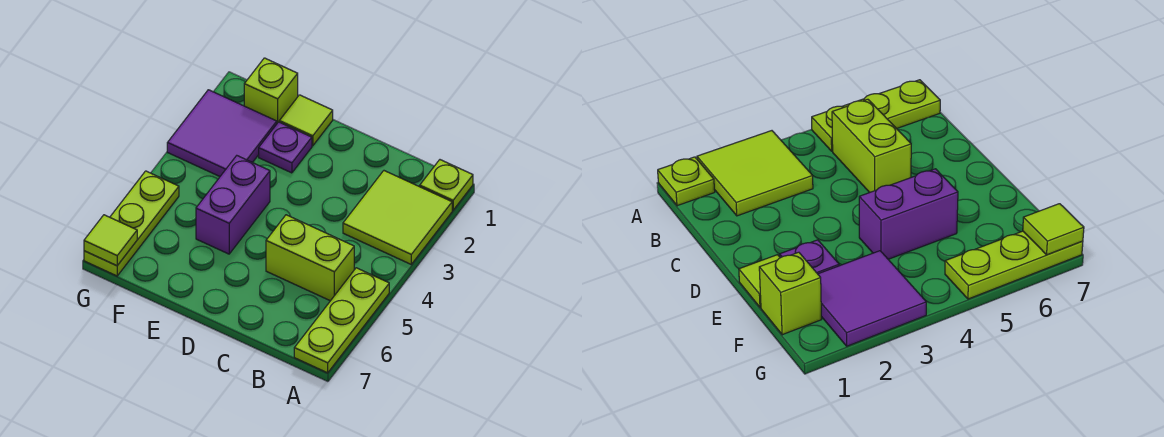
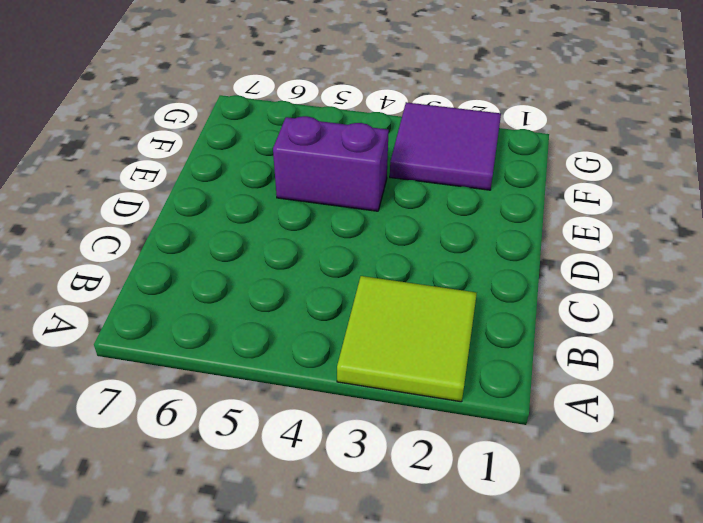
none -> lime plate A1 level 1
none -> lime plate A5:A7 level 1

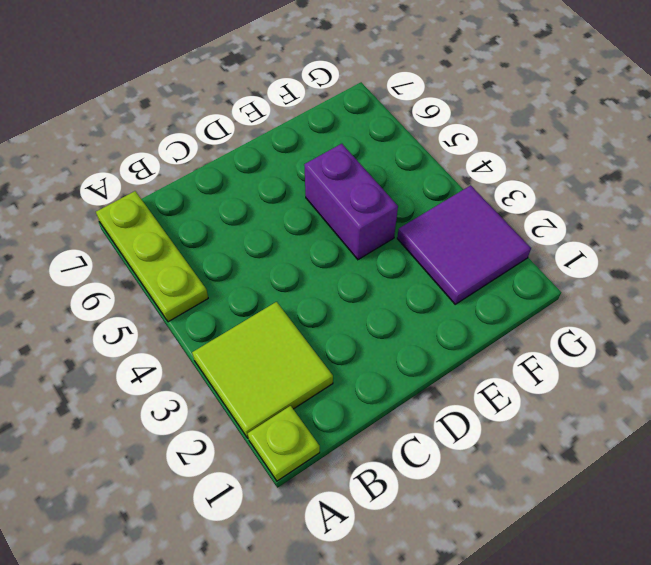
none -> lime brick B5:C5 level 1
none -> lime tile E1 level 1

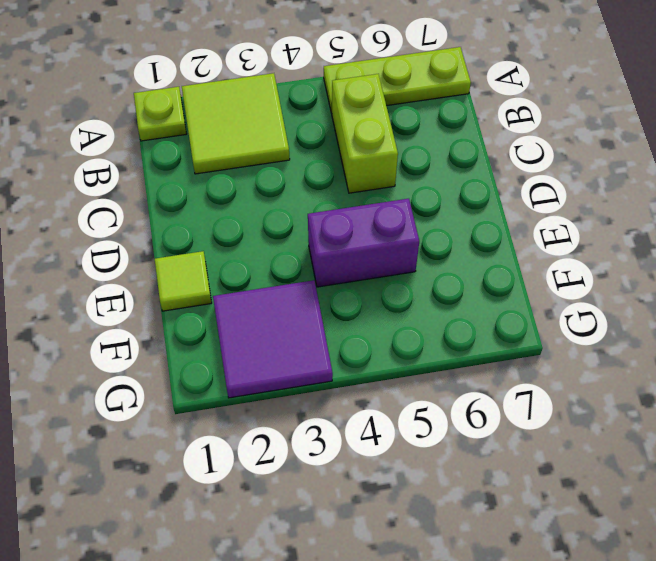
none -> purple plate E2 level 1
none -> lime brick F1 level 1

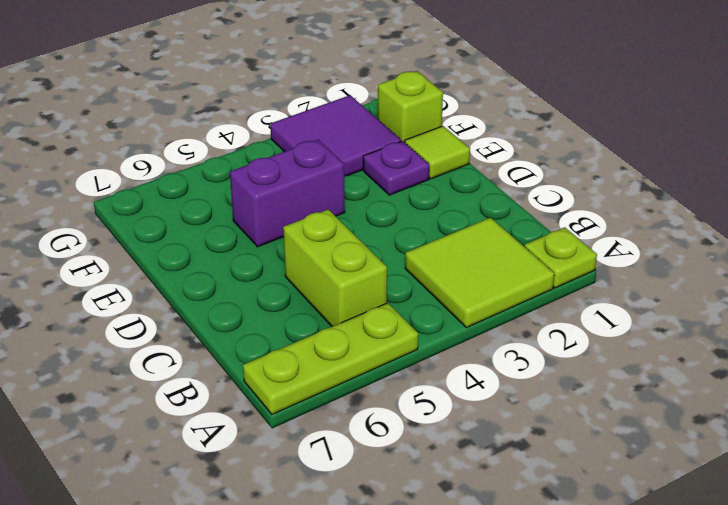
none -> lime plate G5:G7 level 1
none -> lime tile G7 level 2

